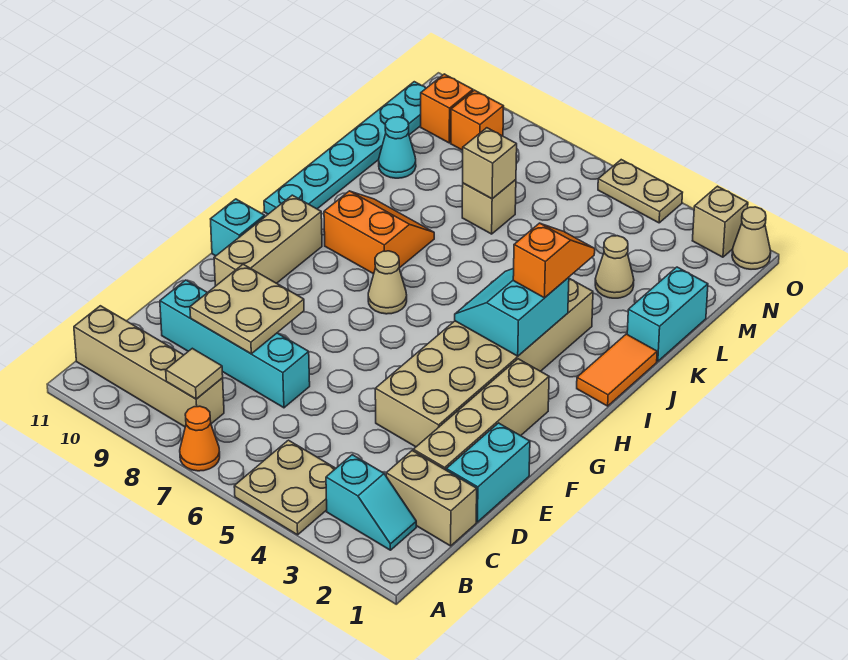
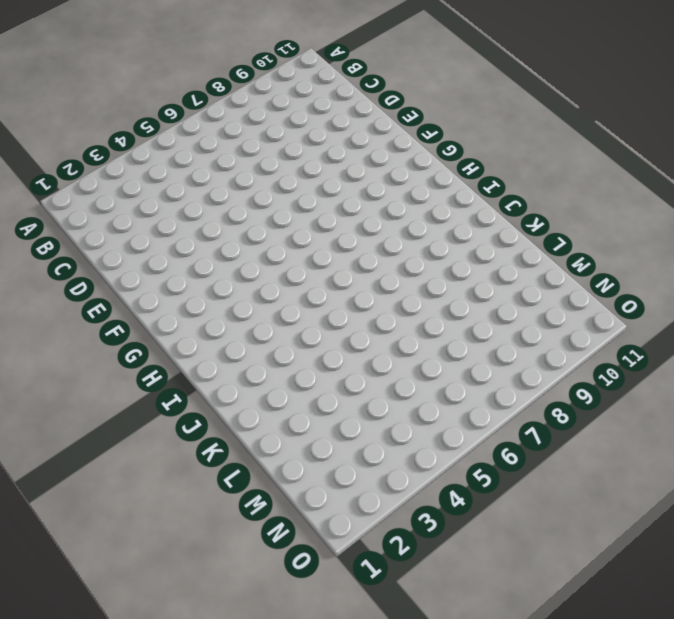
none -> tan plate A4:B5 level 1
none -> orange cone A7 level 1
none -> cyan slope B2:B3 level 1 top 3

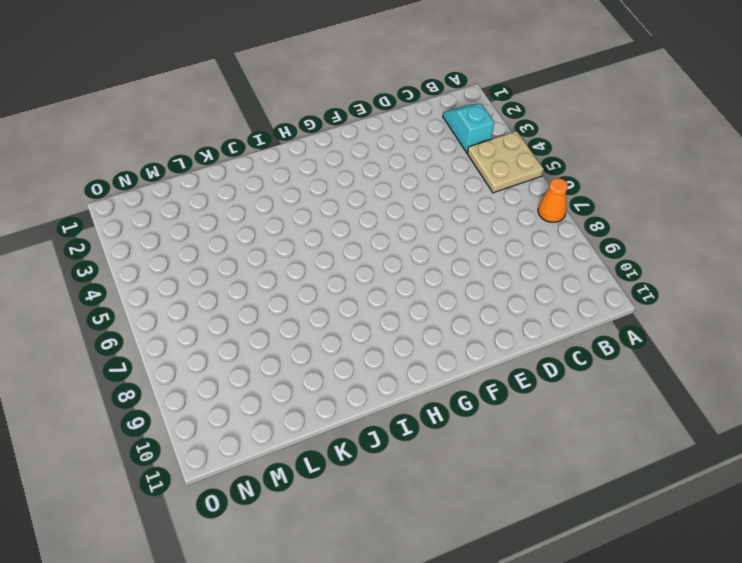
none -> tan brick B8:B11 level 1
none -> tan brick C1:C2 level 1
none -> cyan brick D1:E1 level 1

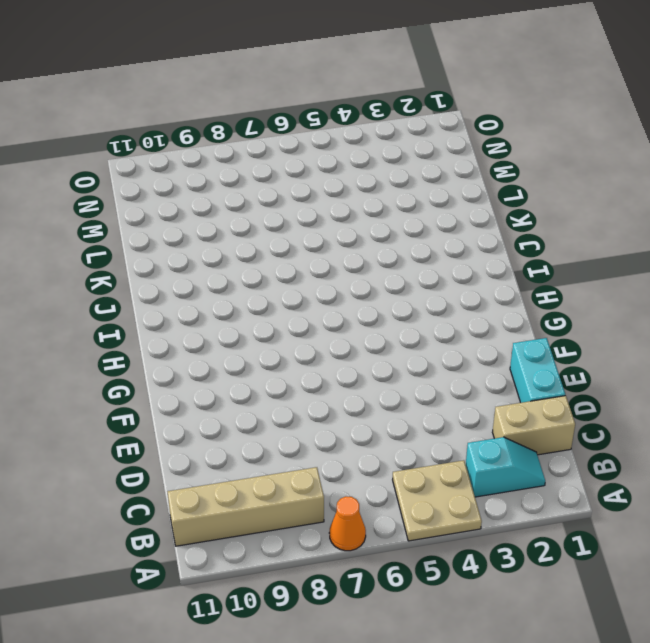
none -> tan brick D2:G2 level 1
none -> cyan brick D7:D10 level 1
none -> tan brick E3:J4 level 1

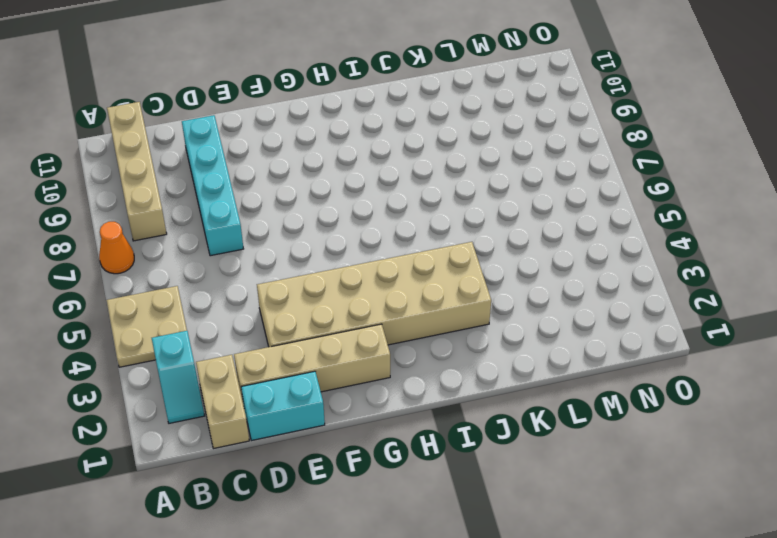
none -> tan brick F10:H10 level 1
none -> cyan brick G11 level 1
none -> tan cone H7 level 1

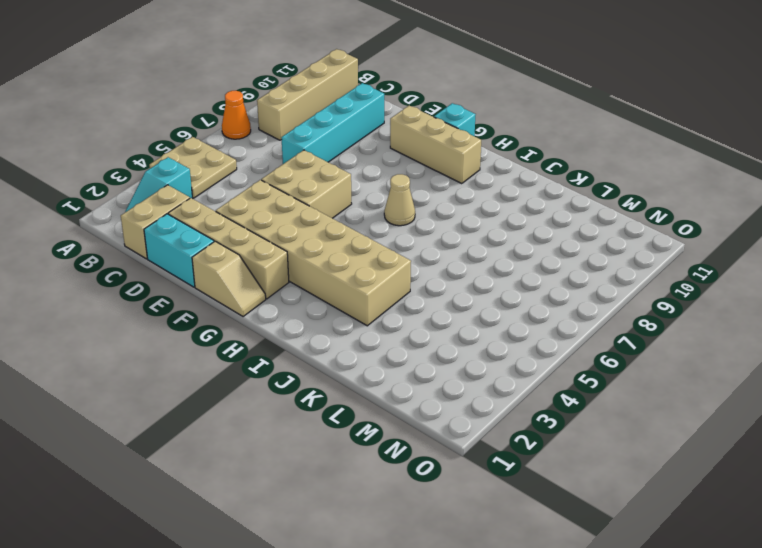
tan brick E5:F6 level 1 -> none
tan slope F1:G1 level 1 top F -> none
none -> orange tile I1:J1 level 1
none -> orange slope I8:J9 level 1 top I
none -> cyan plate I11:N11 level 1

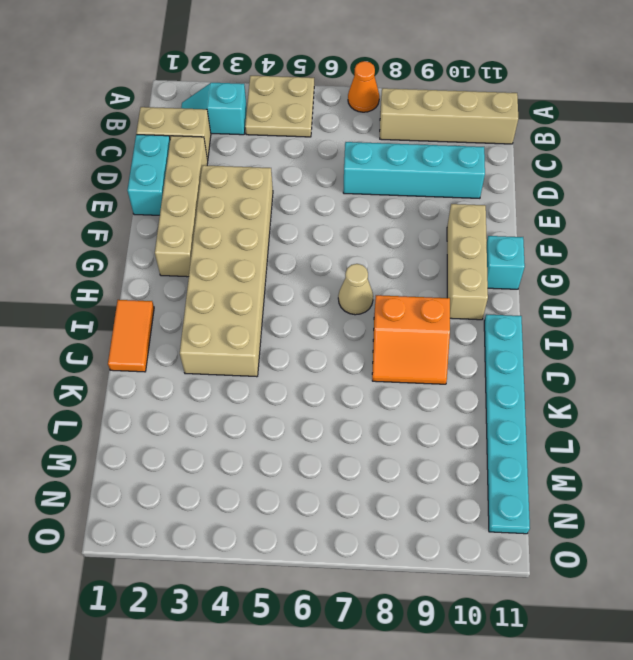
none -> cyan brick K1:L1 level 1
none -> tan cone L3 level 1
none -> tan brick L7 level 1

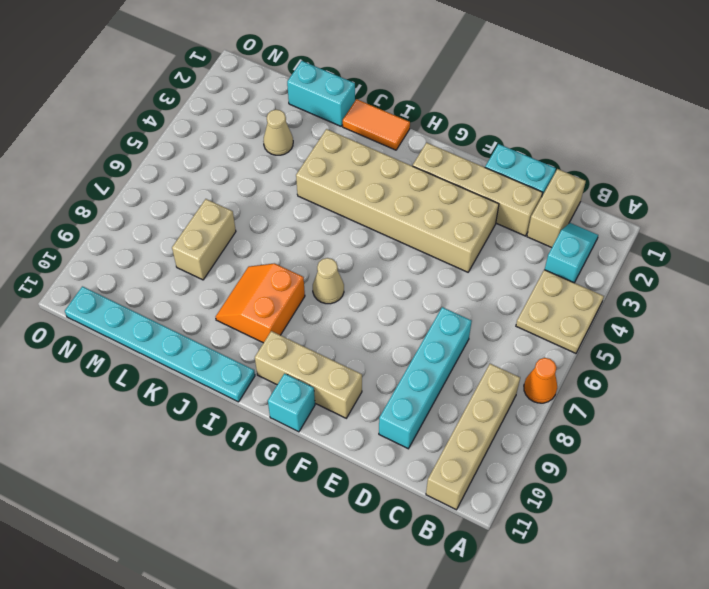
tan brick L7:L8 level 1 -> tan brick L7 level 1
none -> cyan cone L10 level 1
none -> orange brick N9 level 1
none -> orange brick N10 level 1

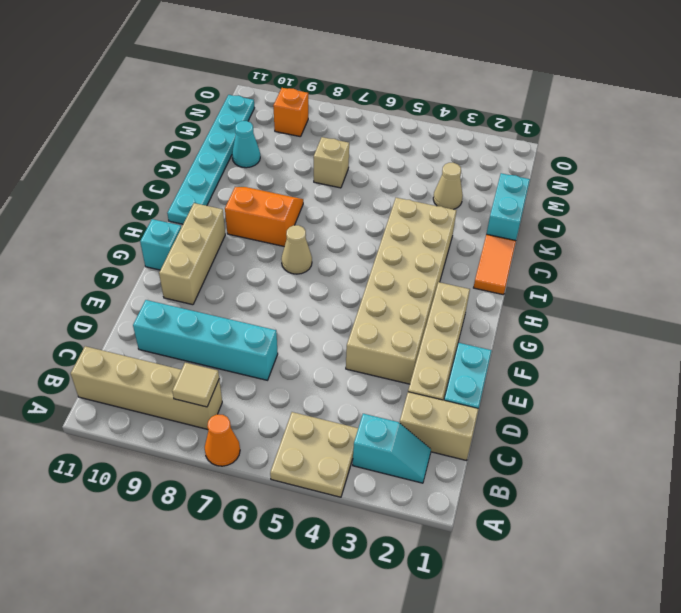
none -> orange brick N10 level 1
none -> tan cone O1 level 1
none -> tan brick O2 level 1

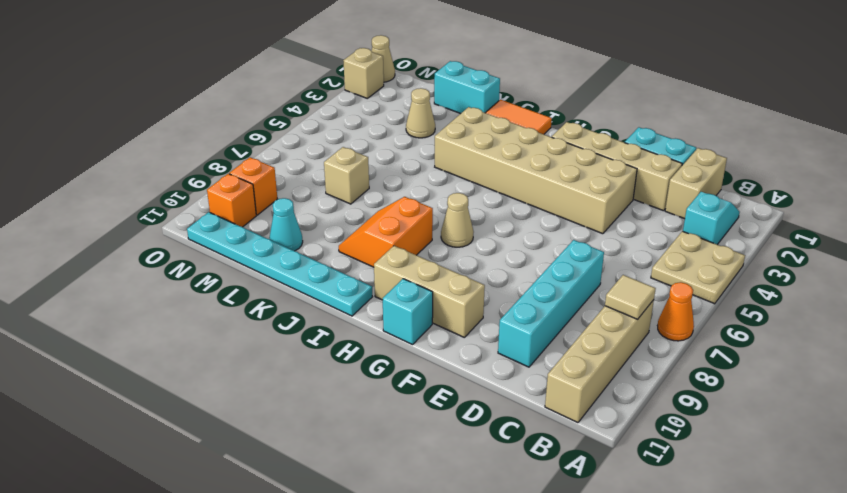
none -> tan plate O4:O5 level 1
none -> tan plate D8:E9 level 2
none -> cyan slope H3:I4 level 2 top 3

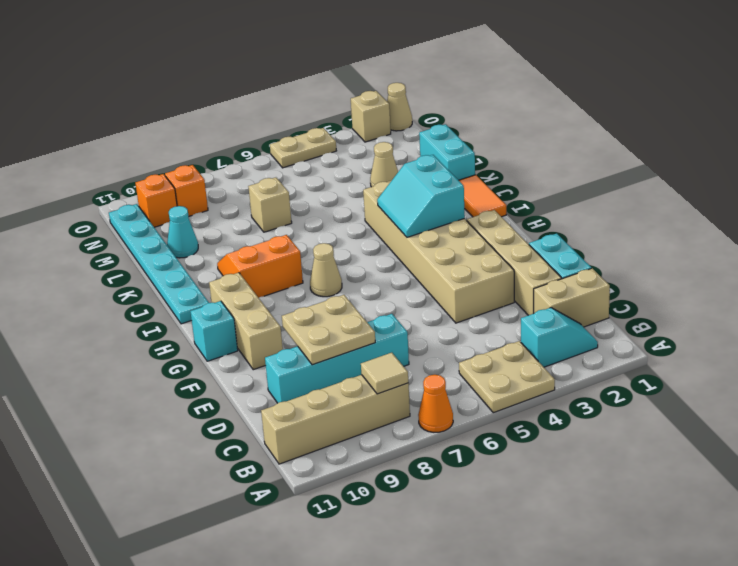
none -> tan brick L7 level 2
none -> orange slope I3:J3 level 3 top I

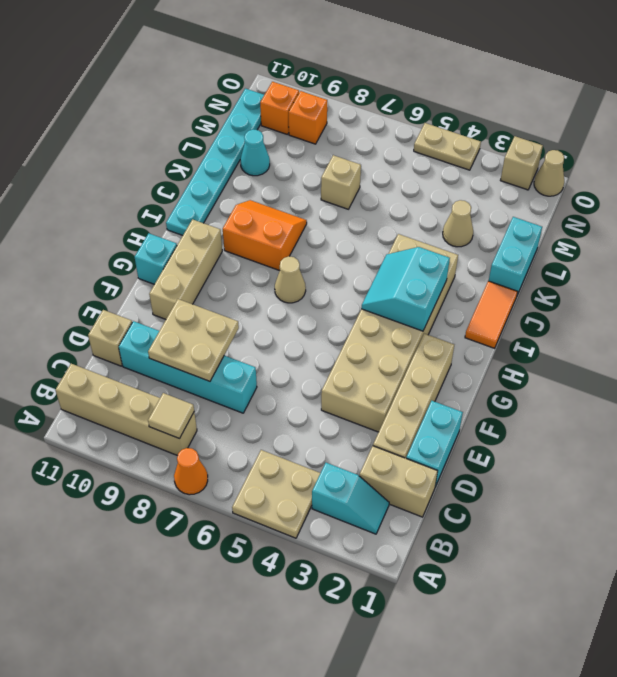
tan brick D11 level 1 -> tan brick L7 level 2
none -> orange slope I3:J3 level 3 top I

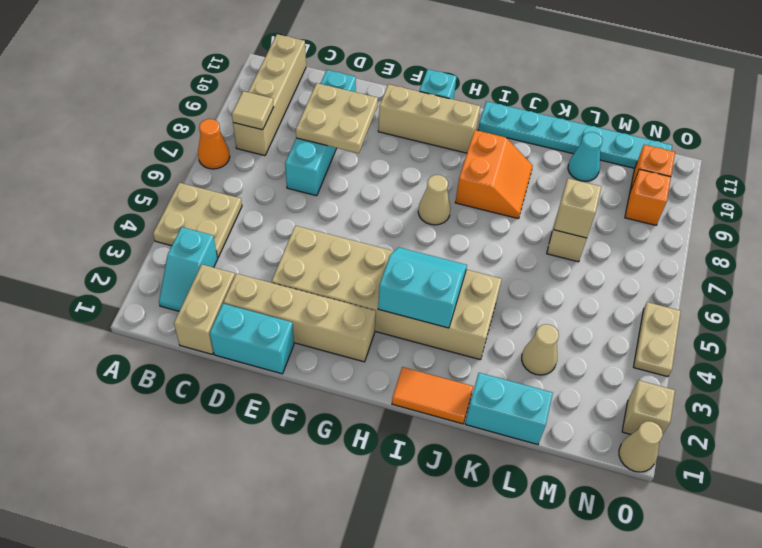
none -> orange slope I3:J3 level 3 top I

